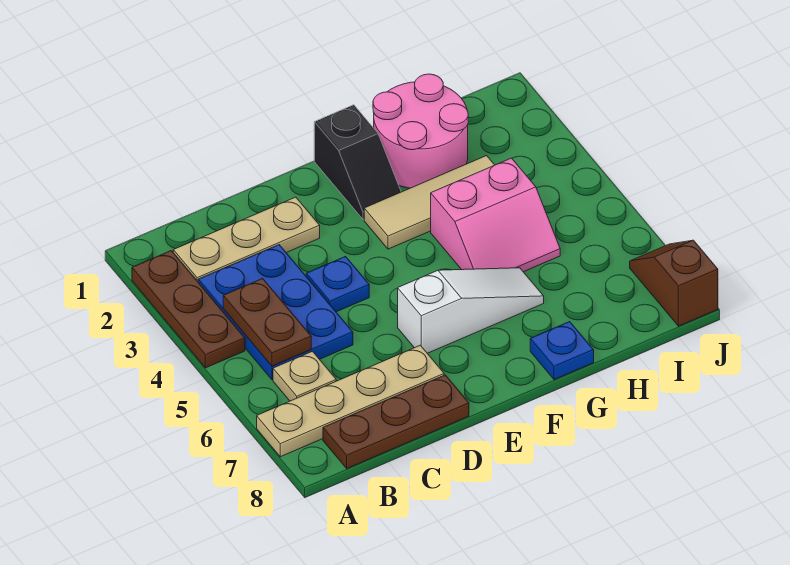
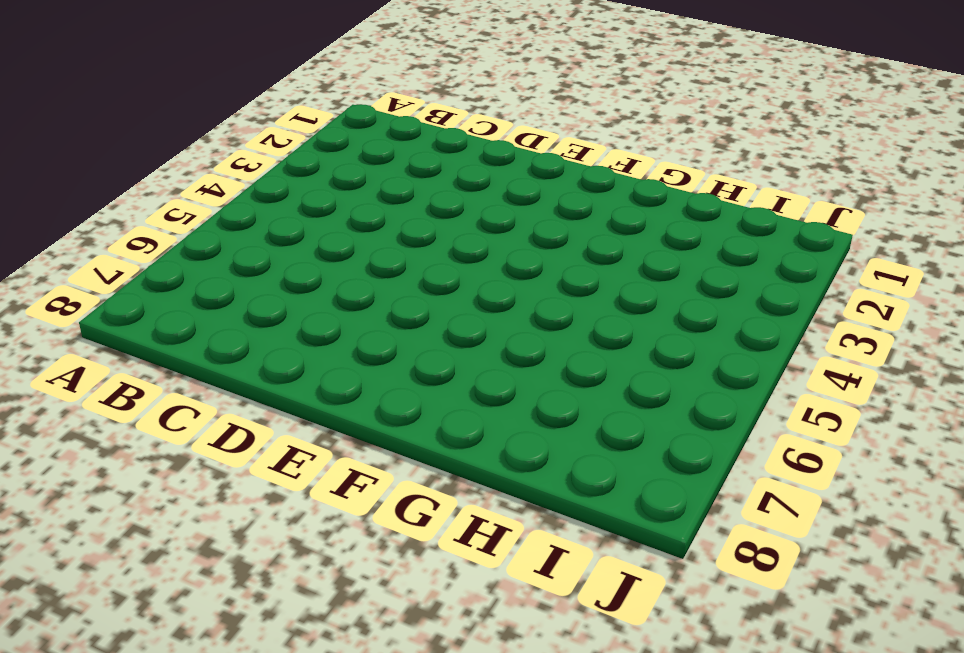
none -> brown plate A2:A4 level 1
none -> tan plate A7:D7 level 1
none -> tan plate B2:D2 level 1

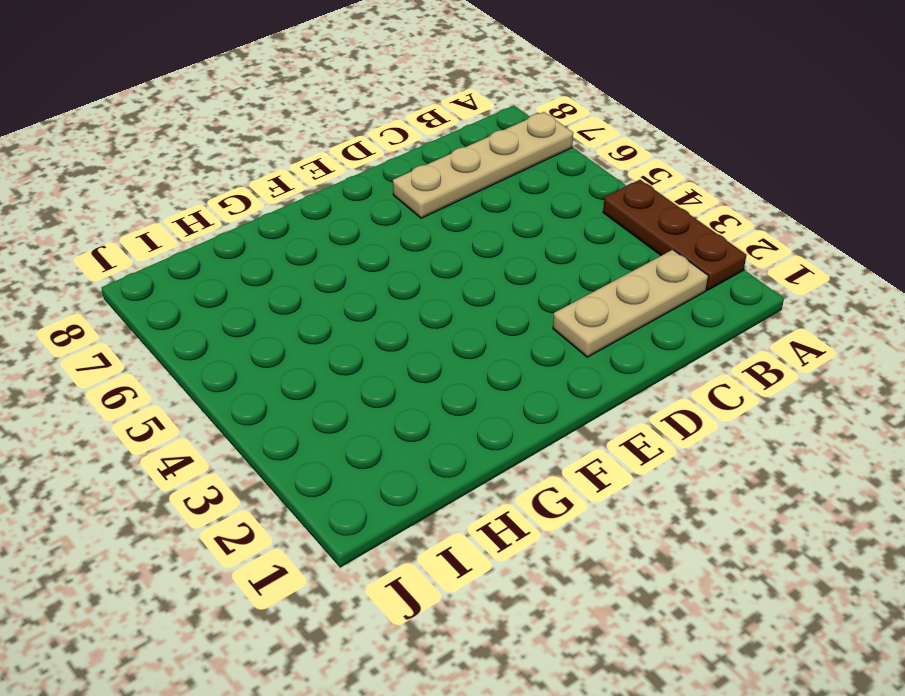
none -> blue plate B3:C5 level 1
none -> tan plate B6 level 1
none -> brown plate B8:D8 level 1

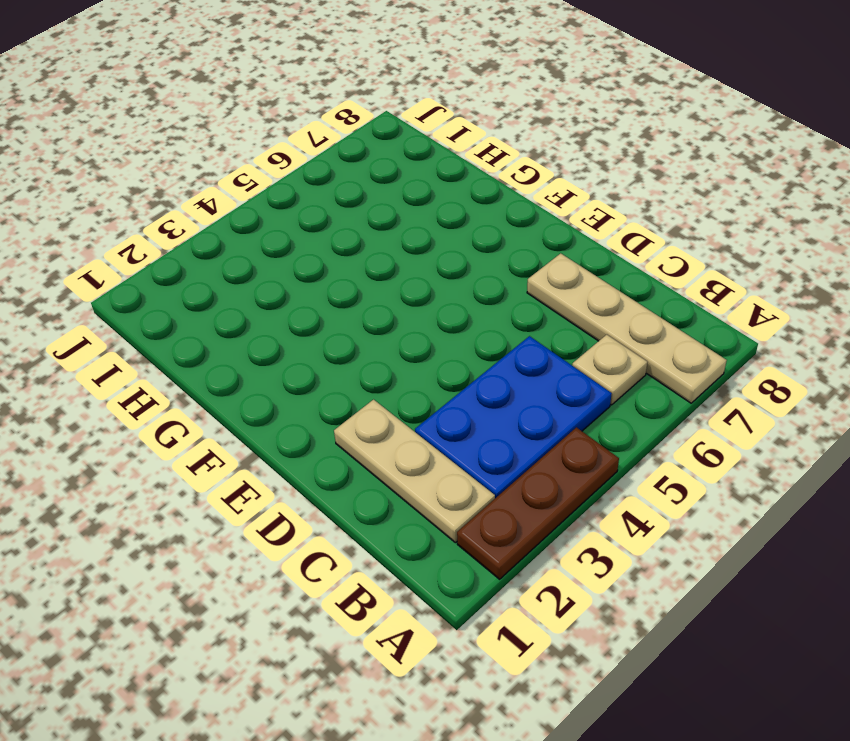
none -> brown plate B8:D8 level 1
none -> blue plate D4 level 1
none -> white slope E6:G6 level 1 top E

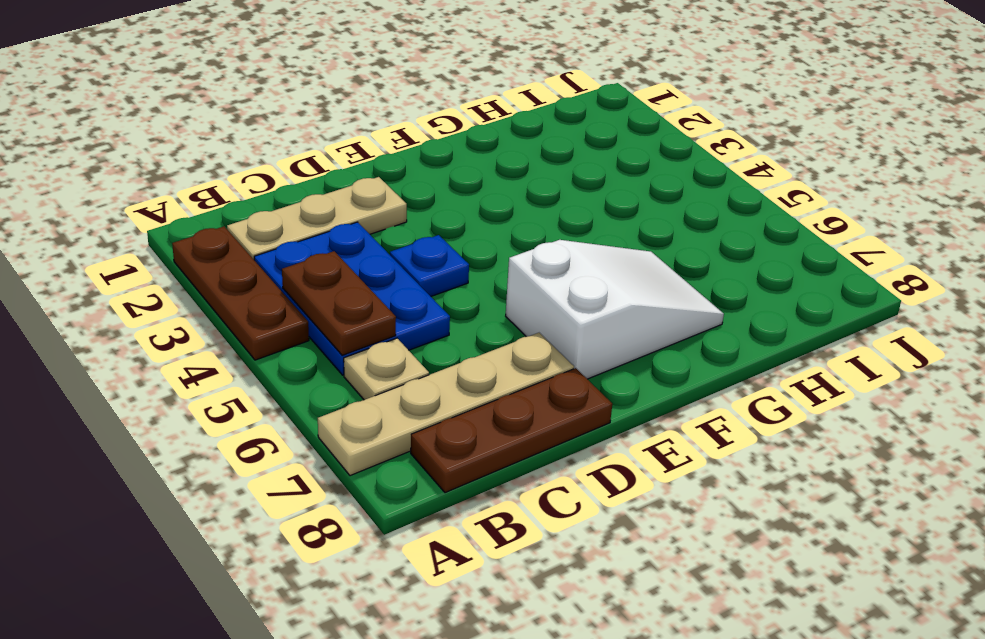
white slope E6:G7 level 1 top E -> white slope E6:G6 level 1 top E
none -> black slope F1:F2 level 1 top 1
none -> tan tile F3:H3 level 1
none -> pink round brick G1:H2 level 1

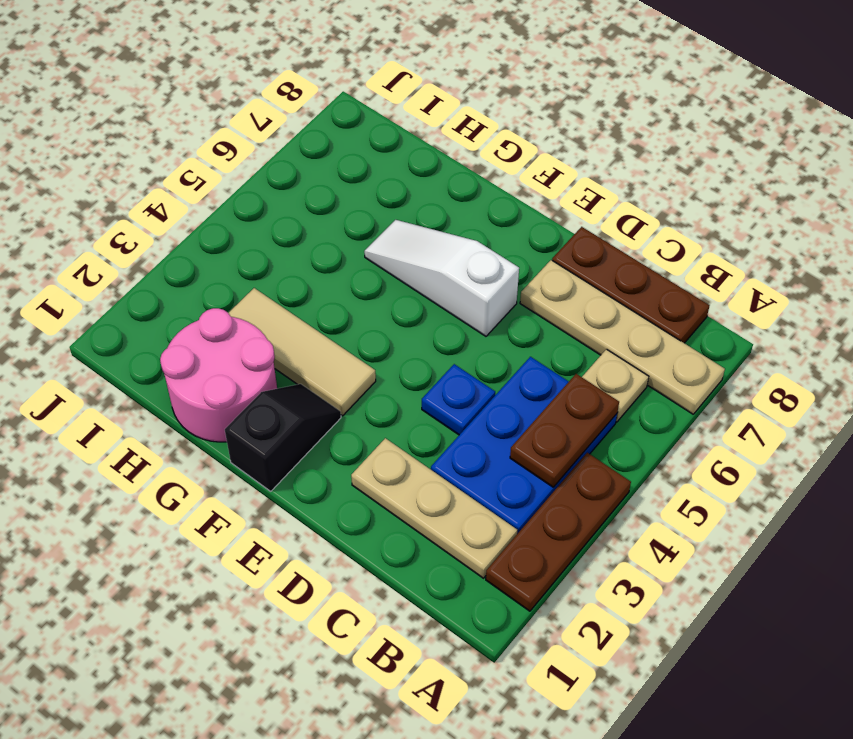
none -> pink slope G4:H5 level 1 top 4
none -> blue plate G8 level 1
none -> brown slope J7:J8 level 1 top 8

